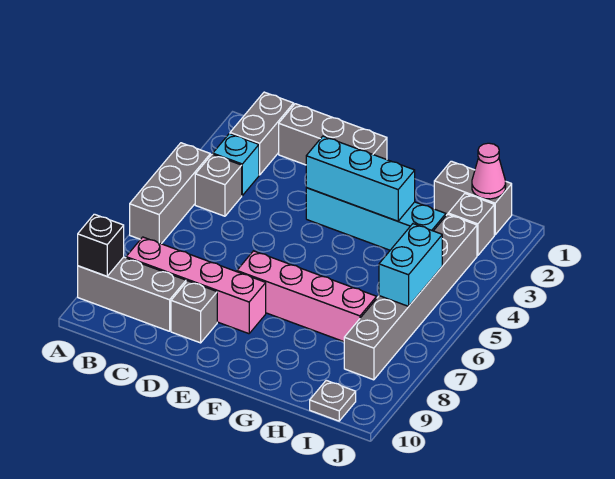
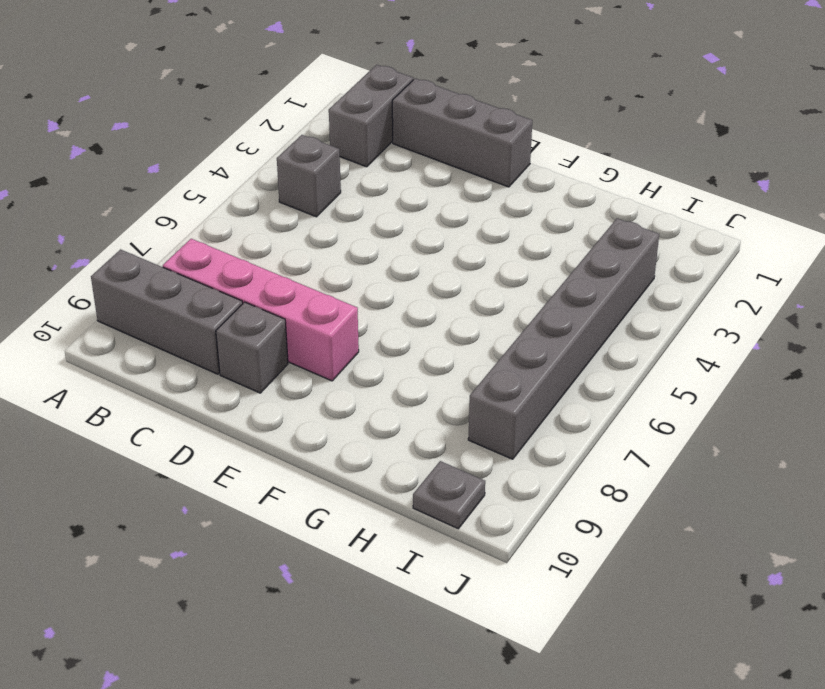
none -> grey brick A4:A6 level 1
none -> cyan brick B3 level 1
none -> cyan brick E3:H3 level 1

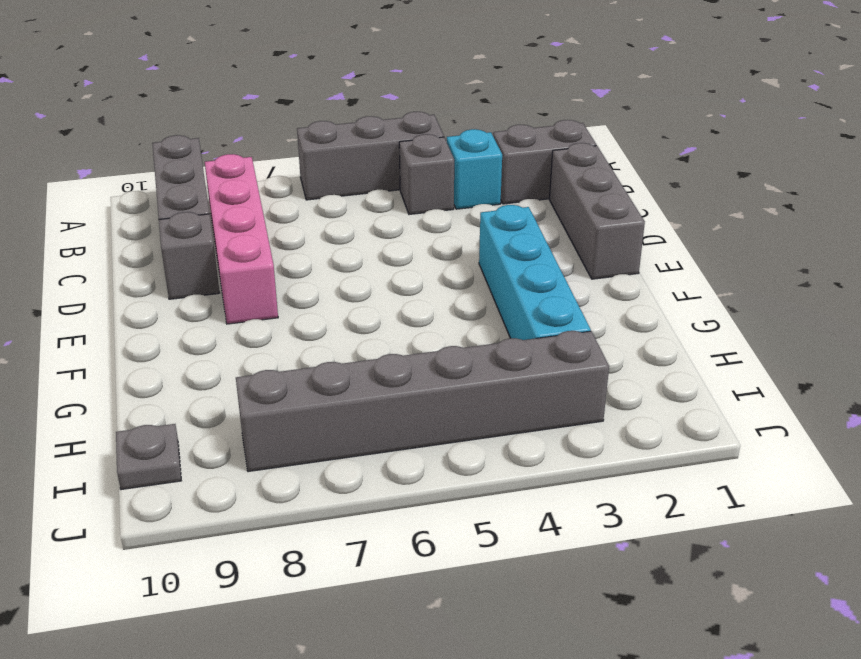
none -> pink brick E7:H7 level 1
none -> grey brick H1:I1 level 1
none -> grey brick I2 level 1

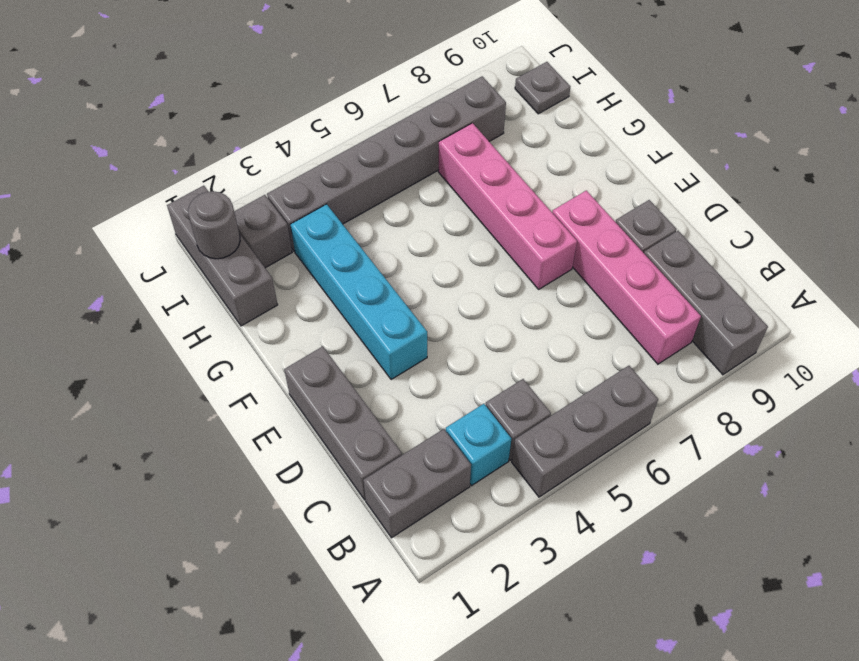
grey brick H1:J1 level 1 -> grey brick H1:I1 level 1
grey round brick I1 level 2 -> pink cone I1 level 2
none -> black brick A9 level 2
none -> cyan brick E3:G3 level 2
none -> cyan brick I5:I6 level 2

